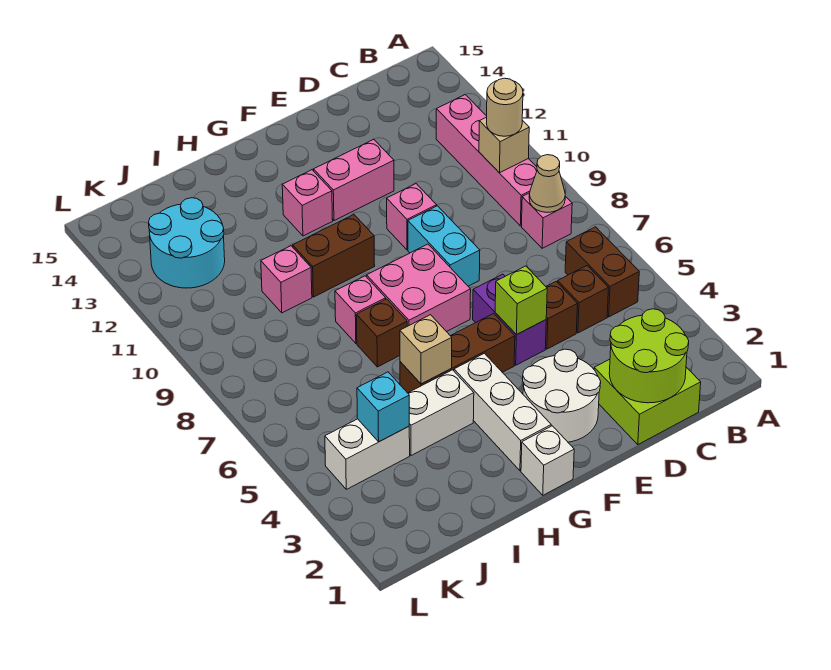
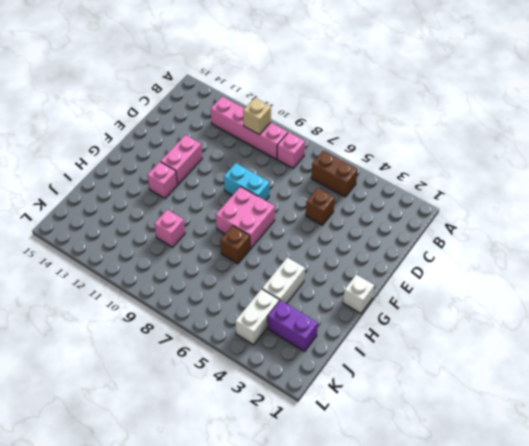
purple brick J2:J3 level 1 -> purple brick E5:E6 level 1
none -> lime brick C1:D2 level 1
none -> brown brick C5 level 1
none -> white round brick E2:F3 level 1
none -> pink brick E10 level 1

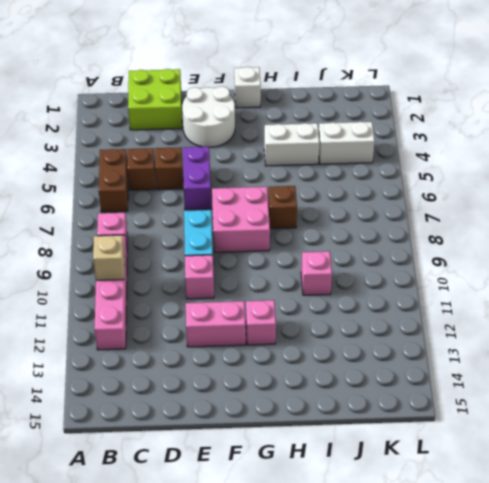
none -> brown brick F5:H5 level 1
none -> white brick G2:G4 level 1
none -> brown brick G10:H10 level 1
none -> pink brick H8 level 1

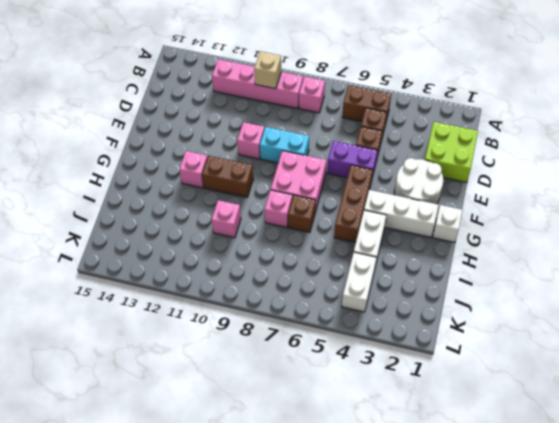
brown brick G10:G11 level 1 -> brown brick G10:H10 level 1
none -> pink brick E12:F12 level 1
none -> cyan round brick J12:K13 level 1
none -> tan cone B8 level 2
none -> lime round brick C1:D2 level 2

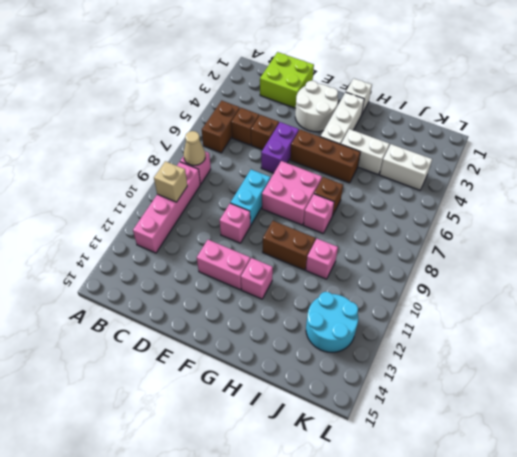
none -> lime round brick C1:D2 level 2
none -> lime brick E5 level 2
none -> tan brick H5 level 2
none -> cyan brick J4 level 2

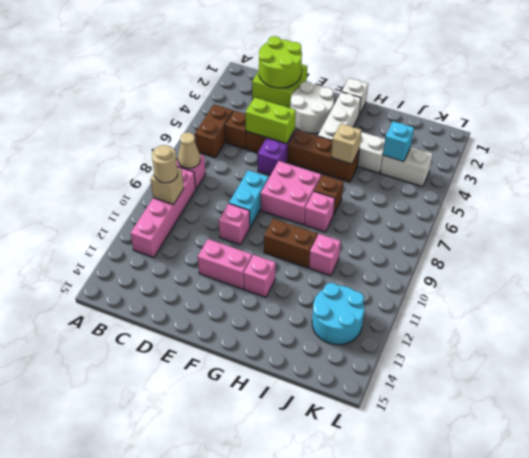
lime brick D5:E5 level 2 -> lime brick E5 level 2

